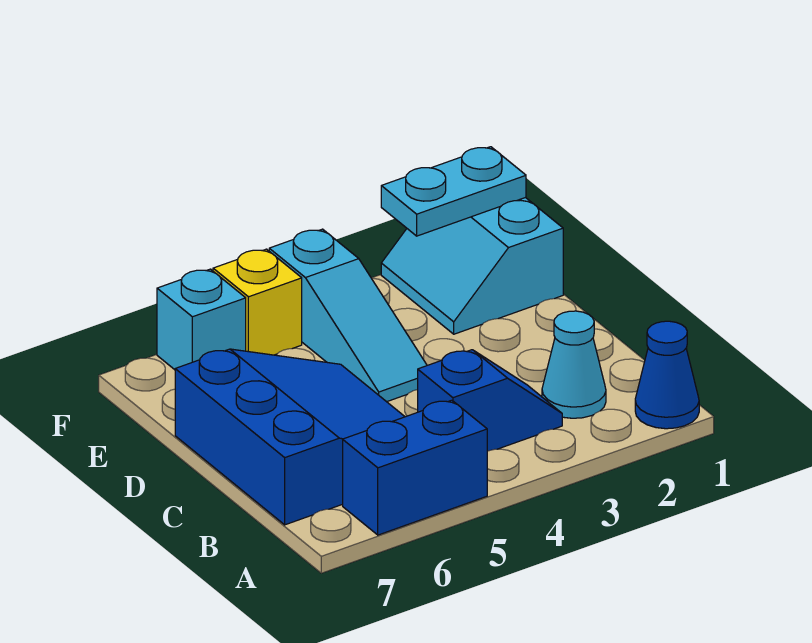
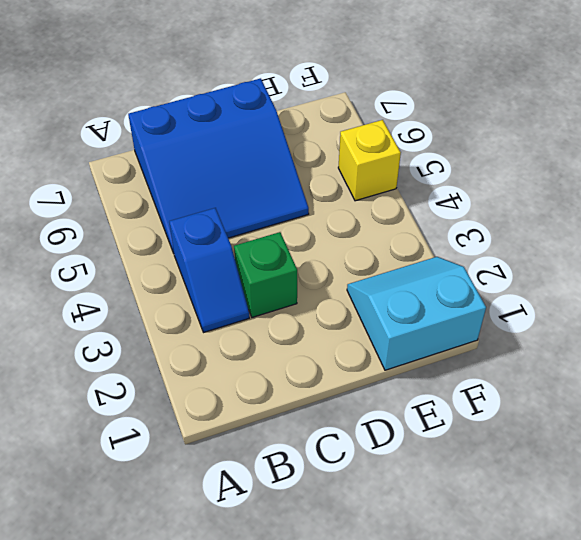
green brick C3 level 1 -> none
none -> blue cone A1 level 1
none -> blue brick A5:A6 level 1

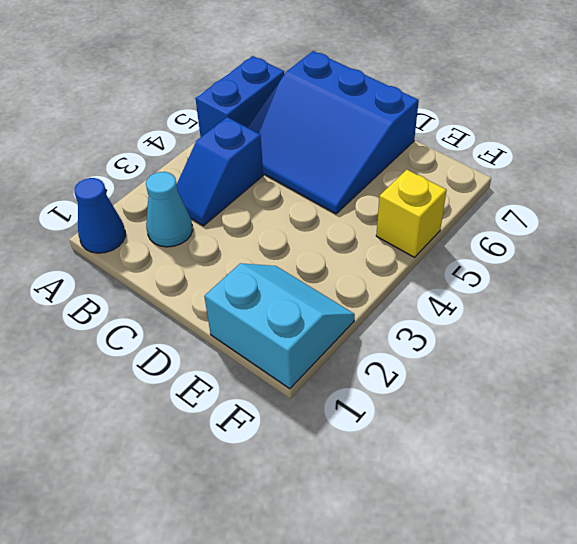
none -> cyan slope D4:F4 level 1 top F
none -> cyan brick F6 level 1

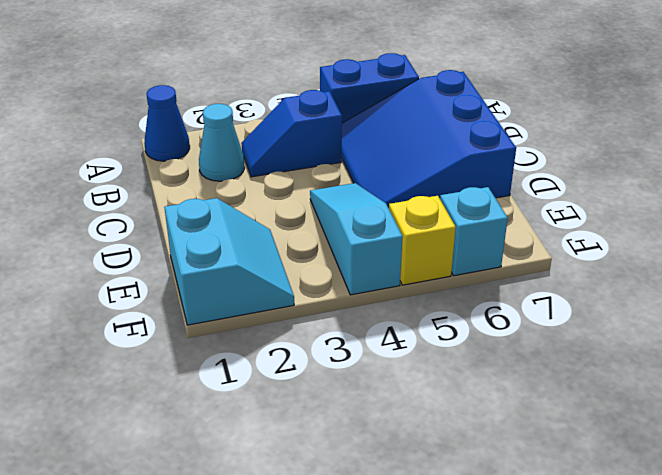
none -> cyan plate F1:F2 level 2

